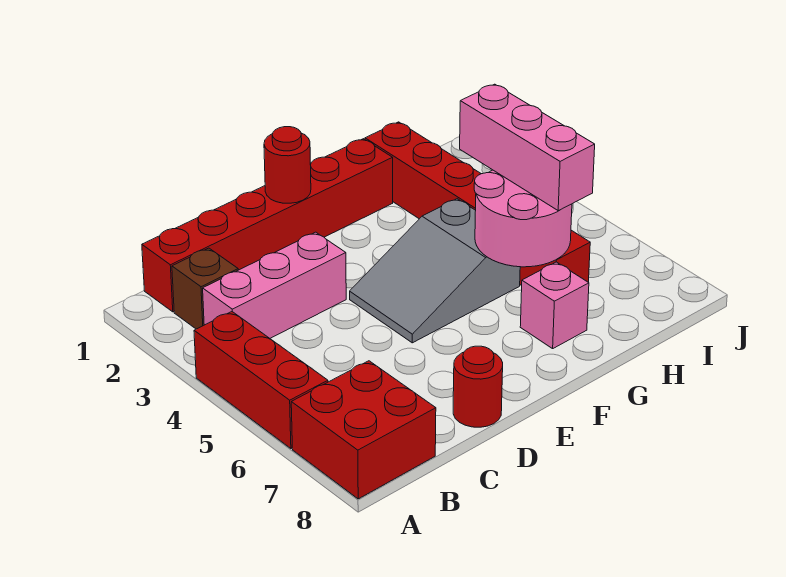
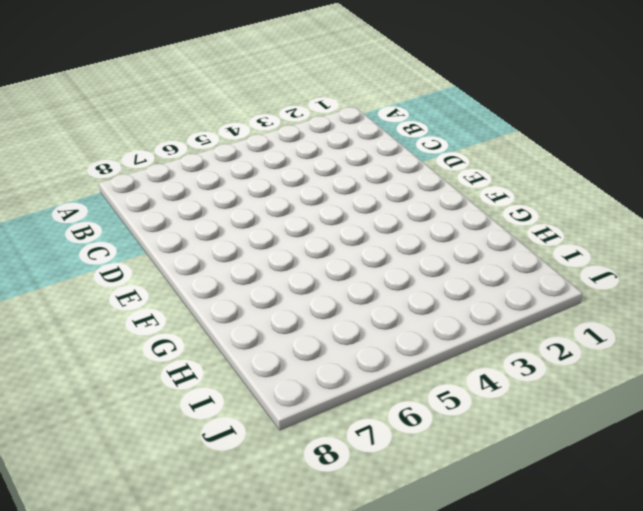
none -> red brick A4:A6 level 1
none -> red brick A7:B8 level 1
none -> red brick B1:G1 level 1

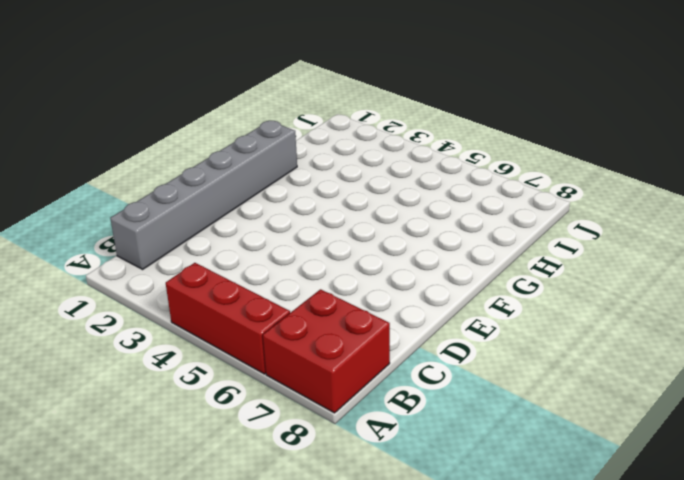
grey brick B1:G1 level 1 -> red brick B1:G1 level 1
none -> brown brick B2 level 1
none -> pink brick B3:D3 level 1
none -> red round brick D8 level 1

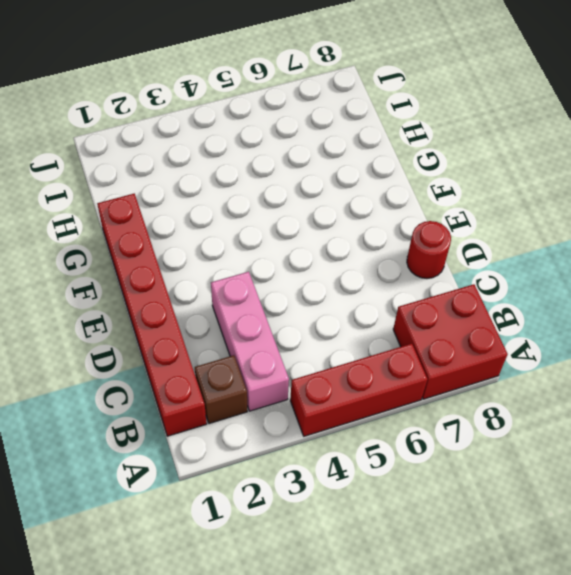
none -> grey slope E4:G5 level 1 top G
none -> pink brick G7 level 1
none -> red brick H1:H6 level 1

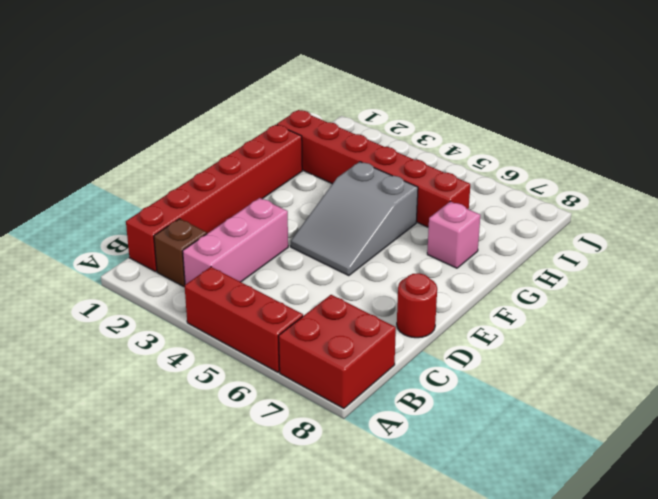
none -> red round brick E1 level 2
none -> pink round brick G5:H6 level 2
none -> pink brick H4:H6 level 3

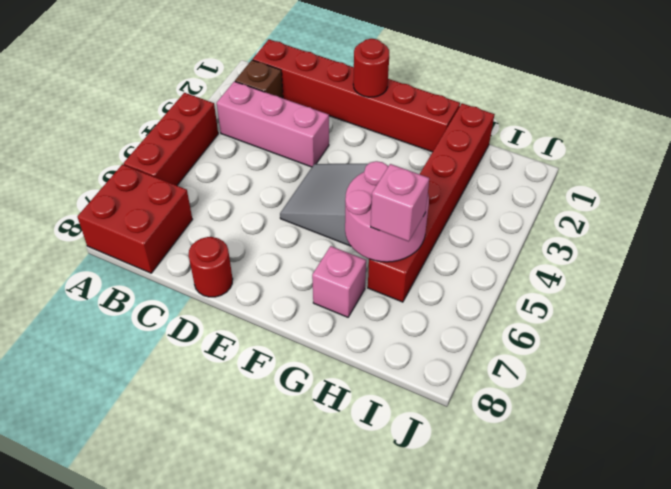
pink brick H6 level 3 -> pink brick H4:H6 level 3

